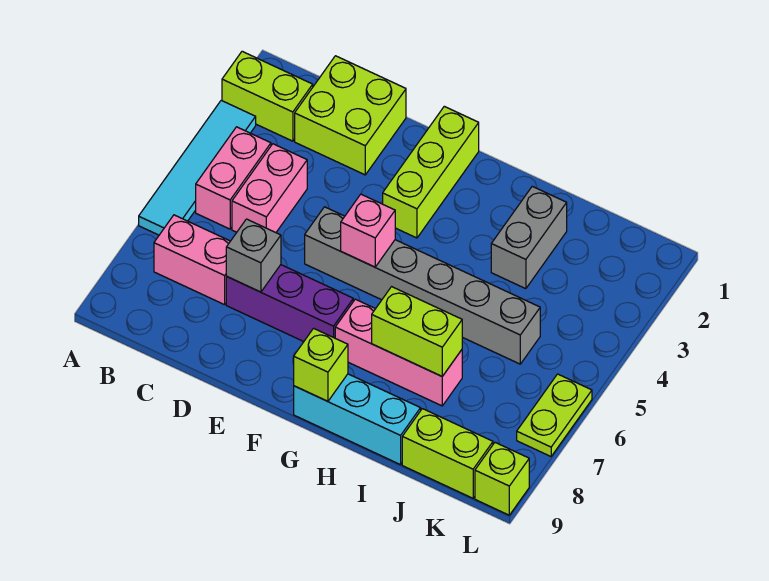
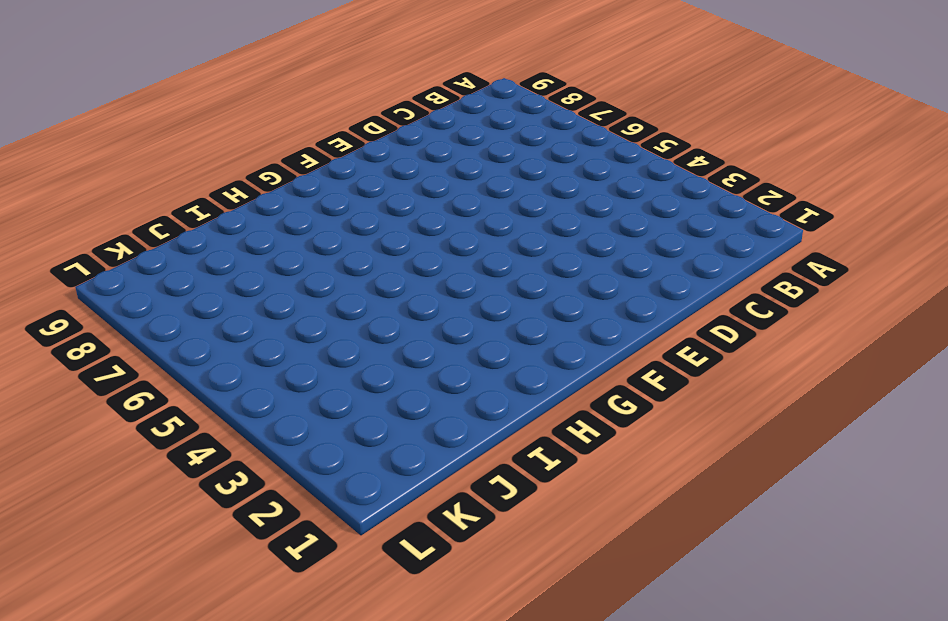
none -> lime brick A2:B2 level 1
none -> cyan tile A3:A6 level 1
none -> pink brick B4:B5 level 1

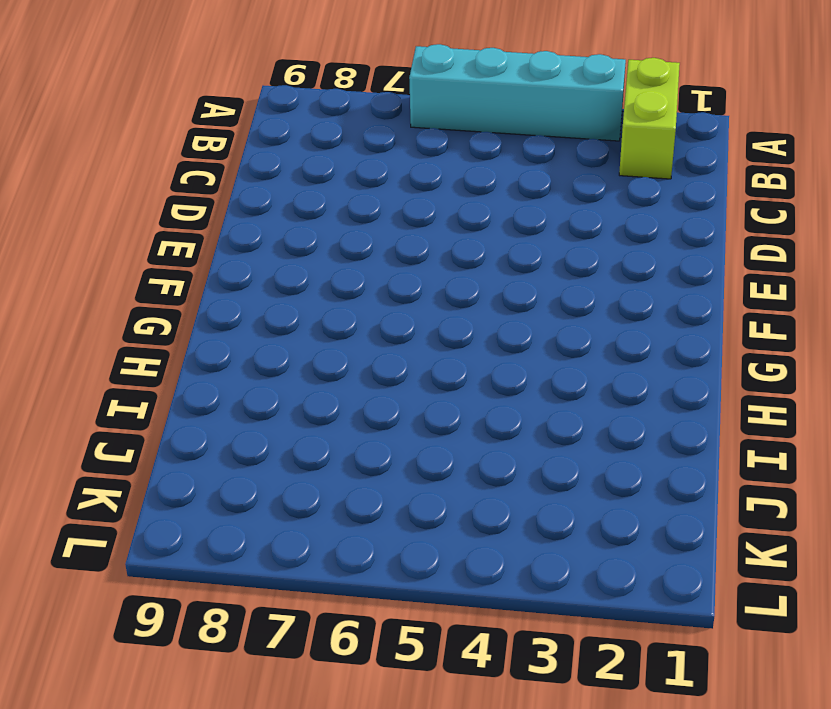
cyan brick A3:A6 level 1 -> cyan tile A3:A6 level 1
none -> pink brick B4:B5 level 1
none -> pink brick B7:C7 level 1
none -> lime brick C1:D2 level 1

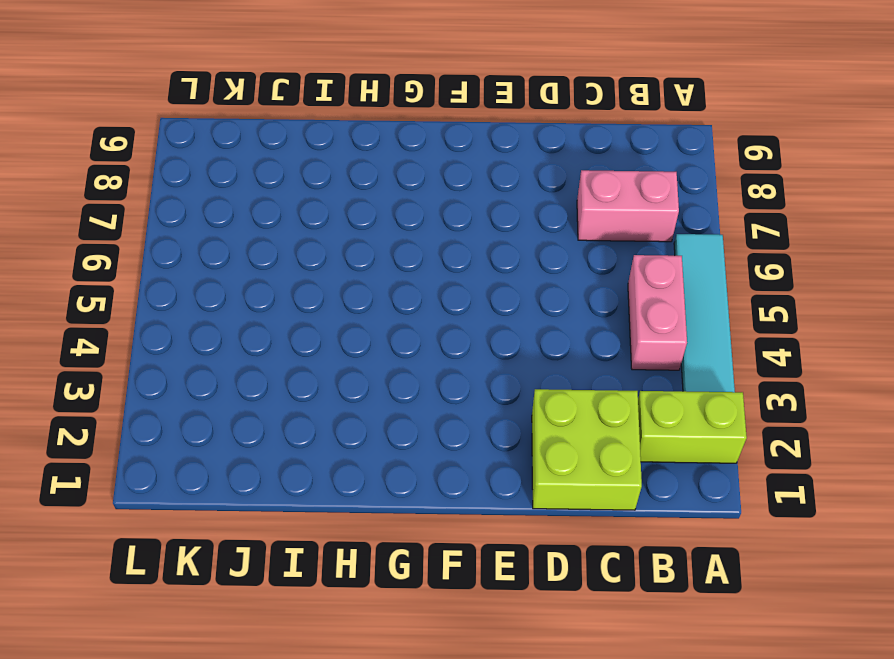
none -> pink brick C4:C5 level 1
none -> purple brick D7:F7 level 1
none -> grey brick E5:J5 level 1

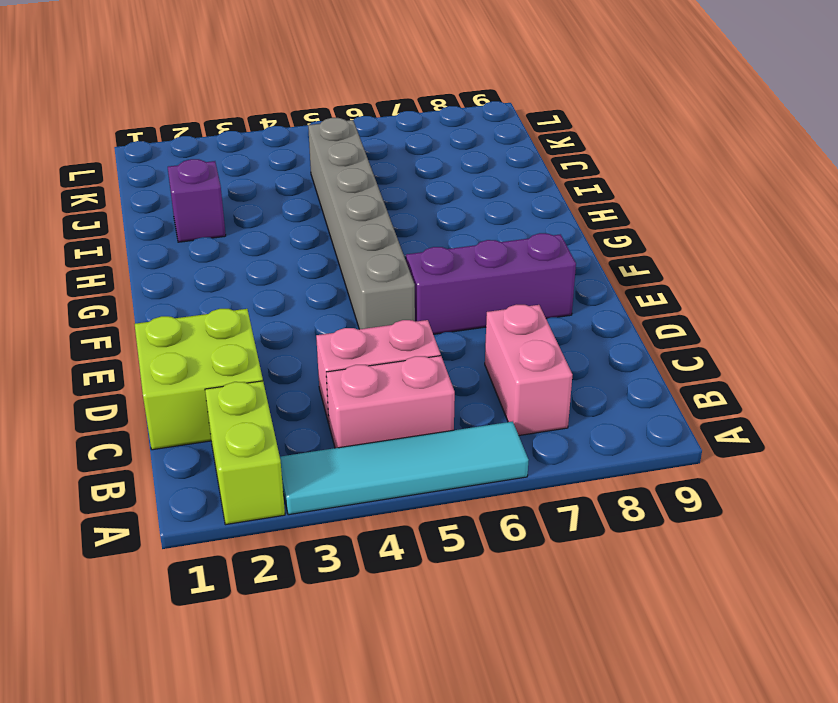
purple brick E6:E8 level 1 -> purple brick D7:F7 level 1
purple brick I2 level 1 -> grey brick I2:I3 level 1
none -> lime brick F1:F3 level 1
none -> pink brick G7:I7 level 1
none -> cyan brick G9:I9 level 1

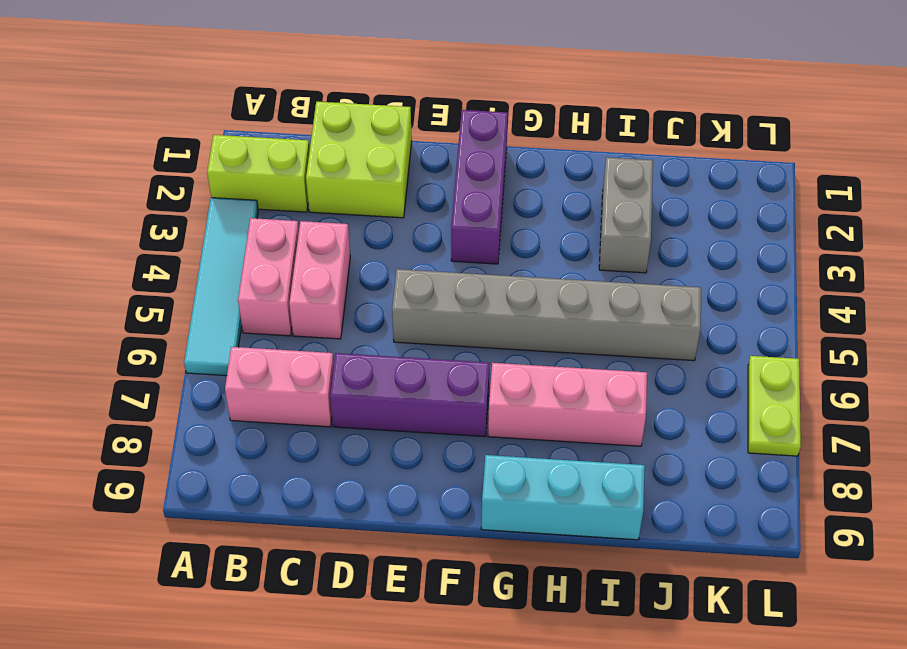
purple brick F1:F3 level 1 -> lime brick F1:F3 level 1
none -> lime brick J9:K9 level 1
none -> lime brick L9 level 1
none -> grey brick D7 level 2

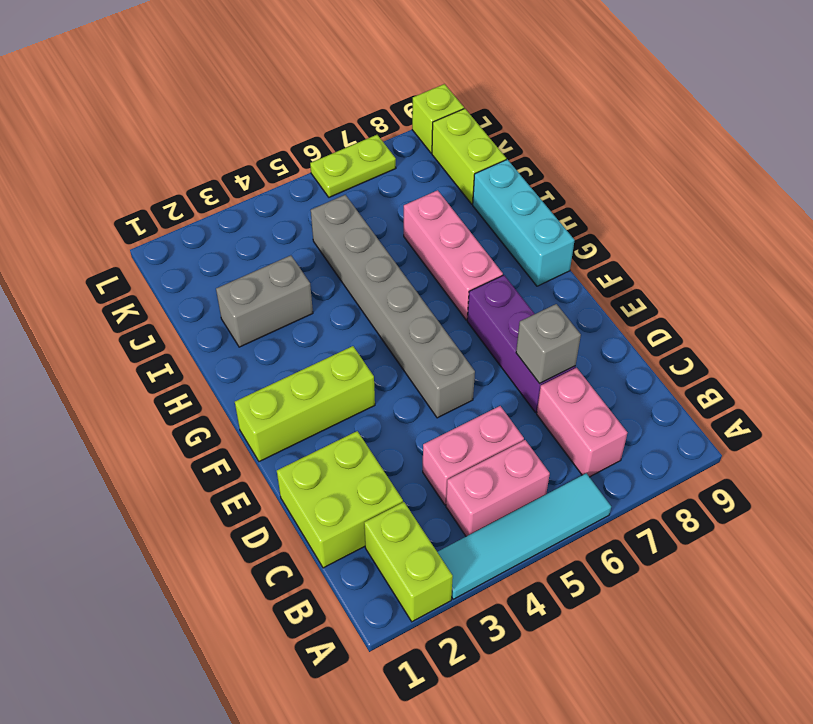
none -> pink brick F5 level 2
none -> lime brick G9 level 2
none -> lime brick H7:I7 level 2

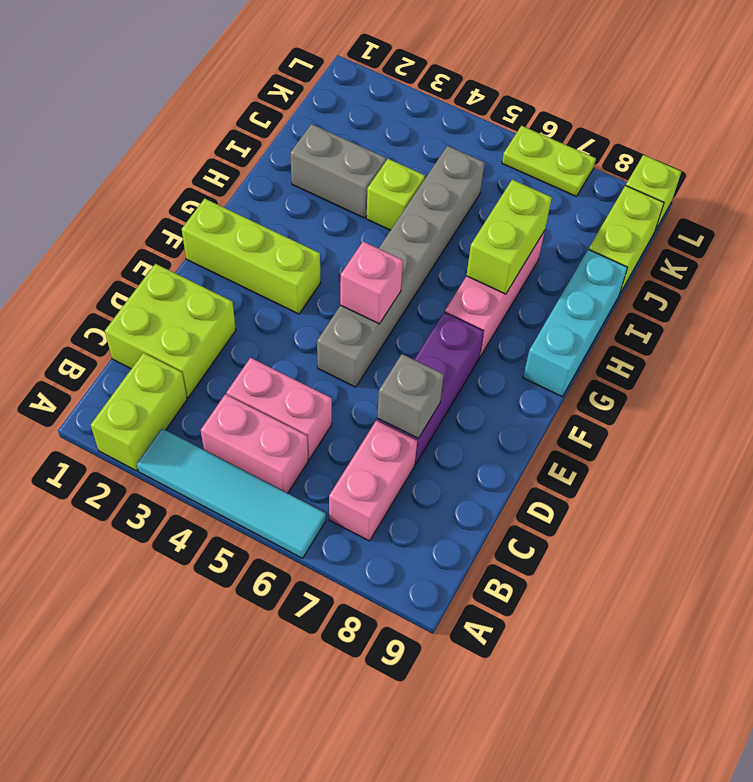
lime brick I4 level 1 -> lime brick G9 level 2

